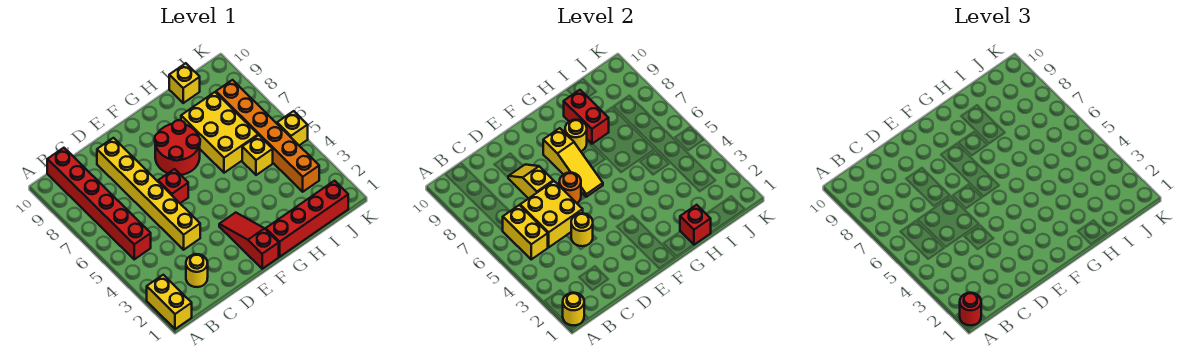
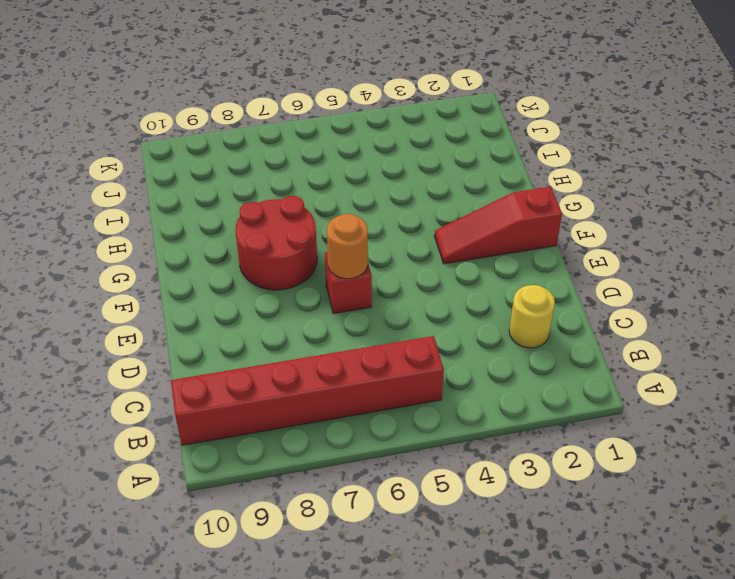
none -> yellow brick A1:A2 level 1
none -> yellow brick D4:D9 level 1
none -> red brick G1:J1 level 1

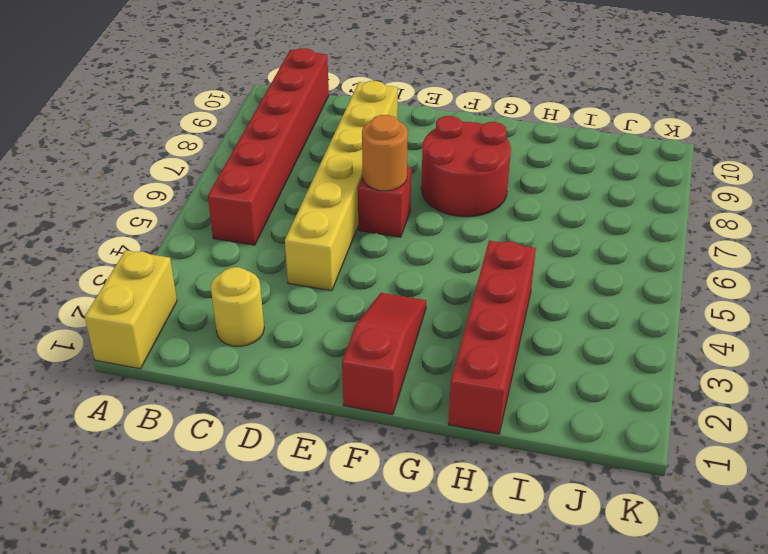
red brick H1:H4 level 1 -> red brick G1:J1 level 1
none -> yellow brick H6:I8 level 1
none -> yellow brick I5 level 1
none -> yellow brick I10 level 1

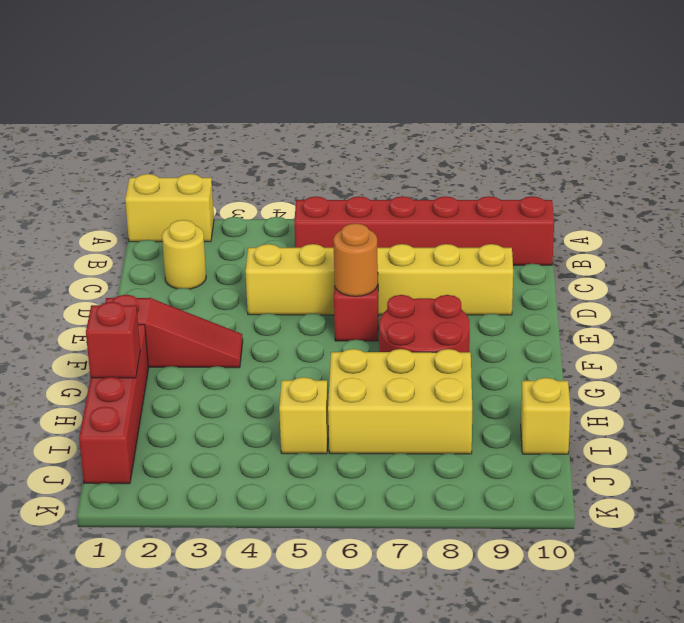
none -> orange brick J3:J8 level 1
none -> yellow brick K5 level 1
none -> yellow round brick A1 level 2

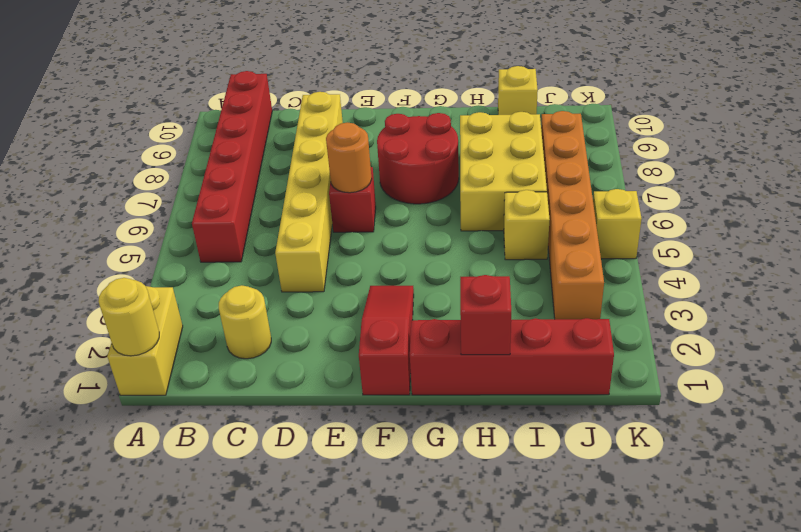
none -> yellow brick B5:B6 level 2
none -> yellow brick C5:D6 level 2
none -> yellow round brick D4 level 2

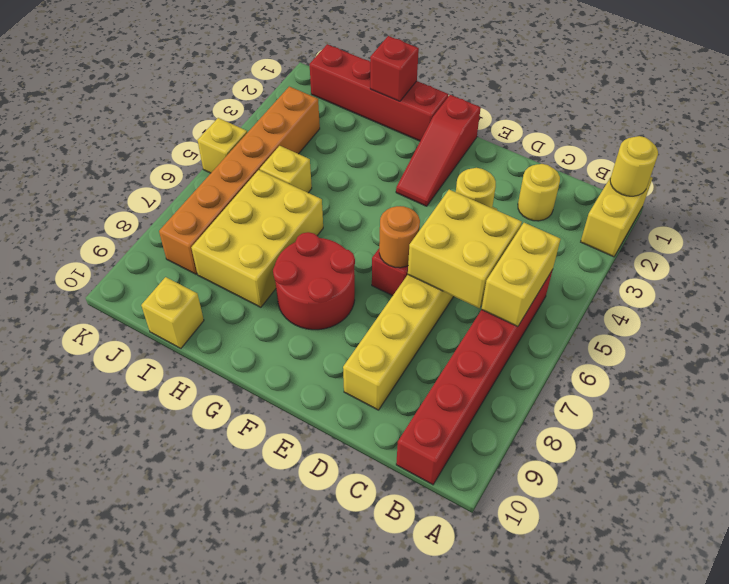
none -> yellow slope D7:D8 level 2 top 7
none -> yellow slope F6:F8 level 2 top 8
none -> yellow round brick G8 level 2

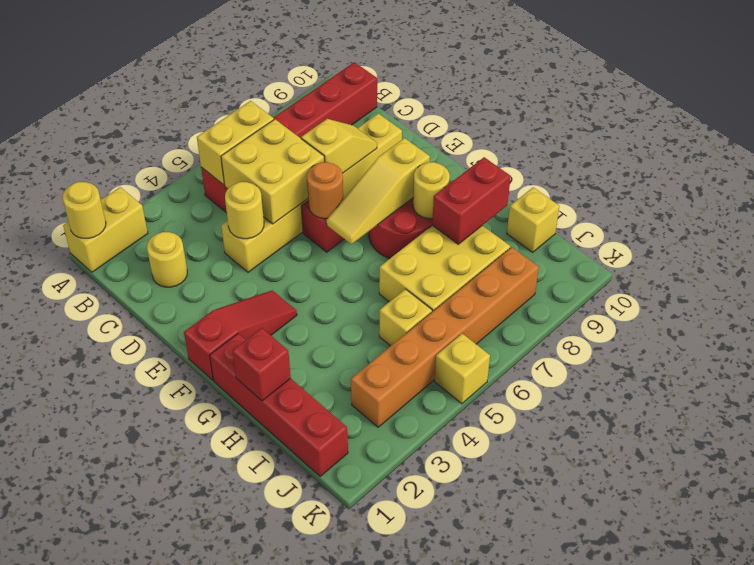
none -> red round brick A1 level 3

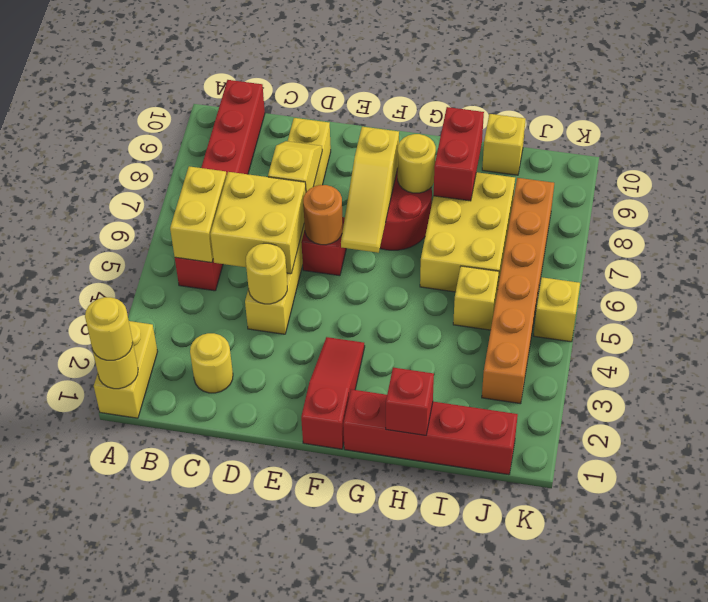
yellow round brick A1 level 3 -> red round brick A1 level 3

